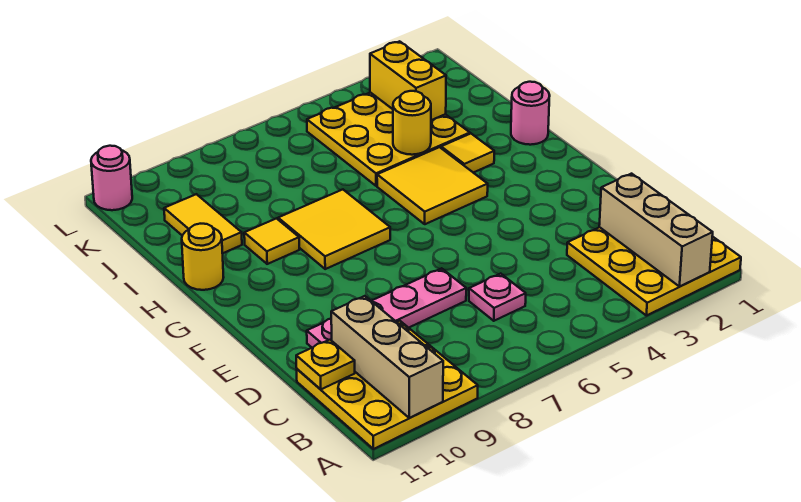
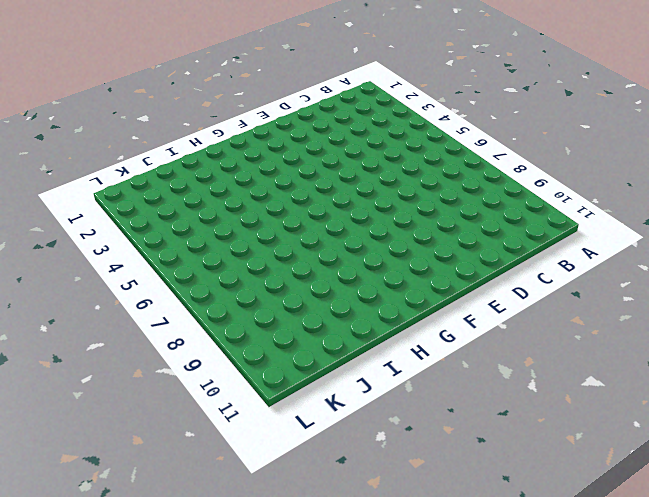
none -> yellow plate A1:C3 level 1
none -> yellow plate A9:C11 level 1
none -> pink plate C6 level 1

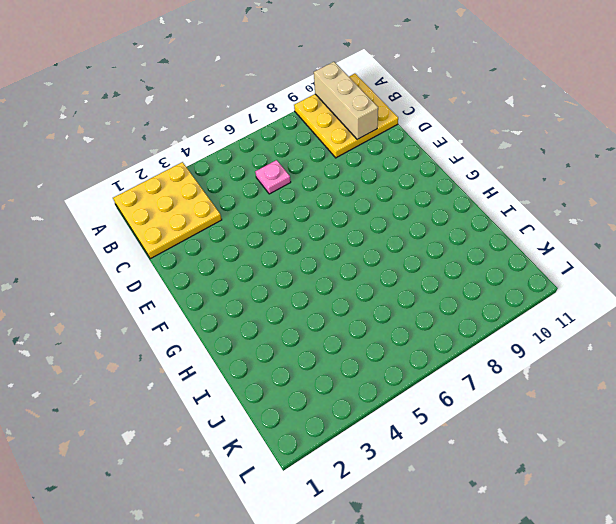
none -> pink plate D7:D10 level 1
none -> yellow tile G4:H5 level 1
none -> yellow tile G7:H8 level 1

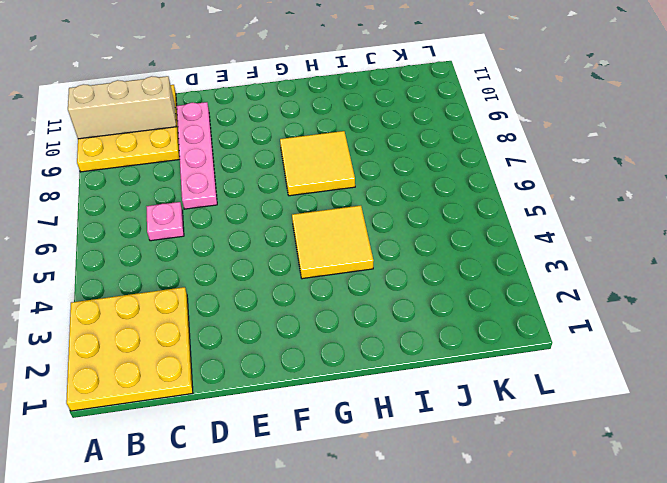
none -> pink round brick H1 level 1
none -> yellow tile H3 level 1
none -> yellow tile H9 level 1

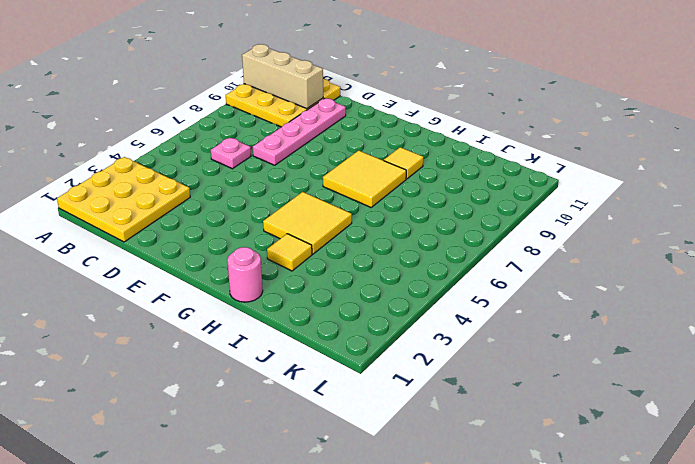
none -> yellow round brick H11 level 1
none -> yellow plate I3:K5 level 1
none -> yellow tile I10:J10 level 1

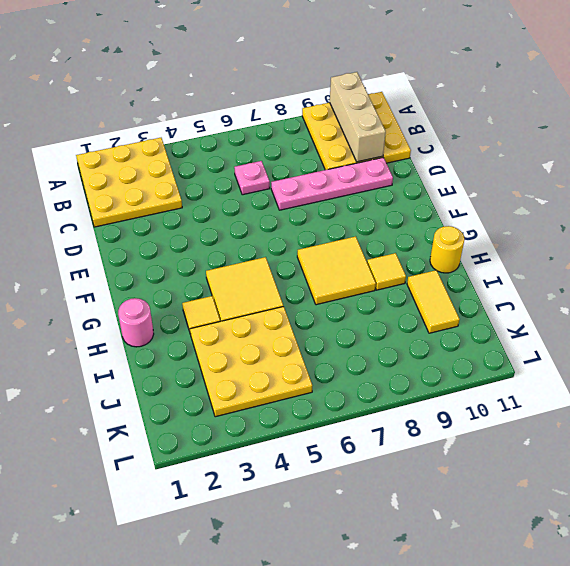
none -> pink round brick L11 level 1
none -> tan brick A2:C2 level 2
none -> yellow plate C11 level 2

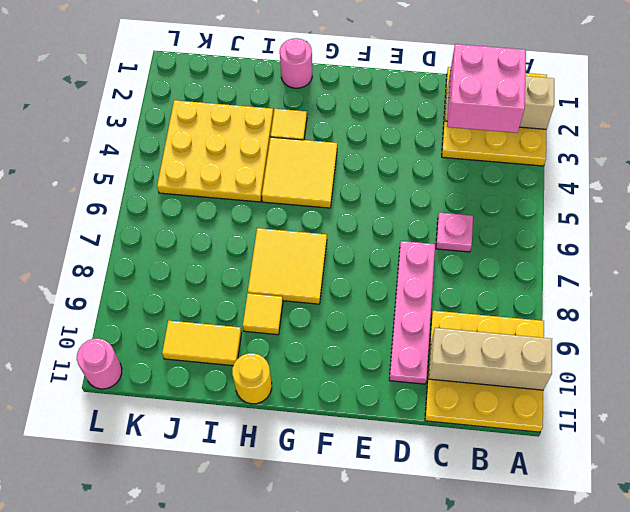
pink brick B2:C3 level 3 -> none
none -> yellow plate C11 level 2
none -> yellow round brick I4 level 2
none -> yellow brick J3:K3 level 2

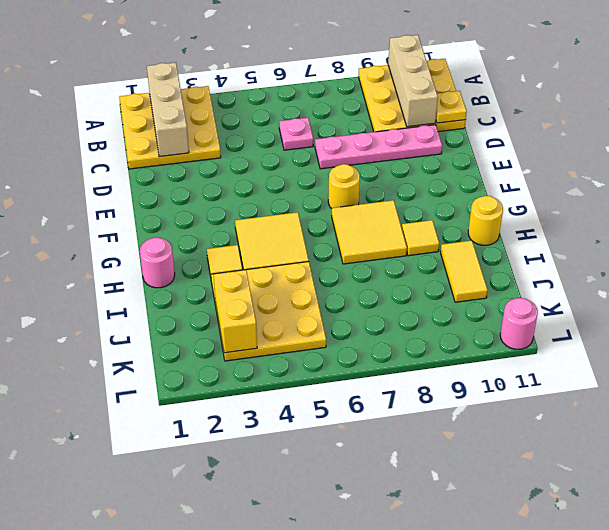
yellow round brick F7 level 1 -> yellow round brick I4 level 2

